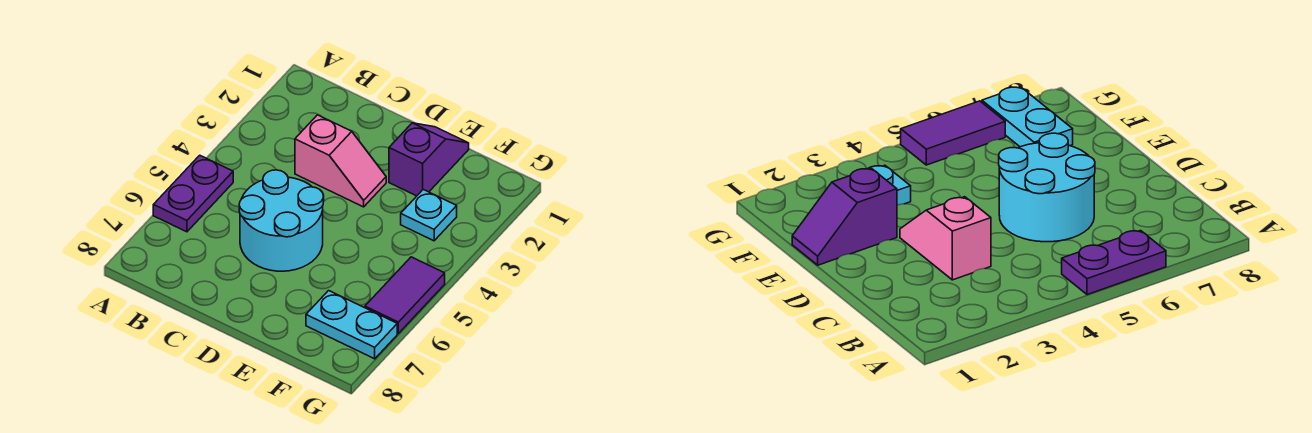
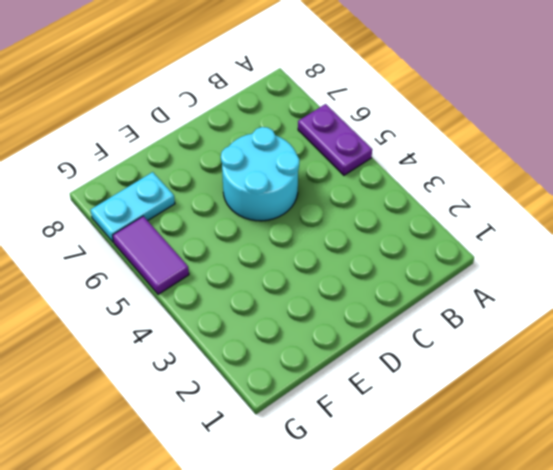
none -> pink slope C3:D3 level 1 top C
none -> purple slope E1:E2 level 1 top 2

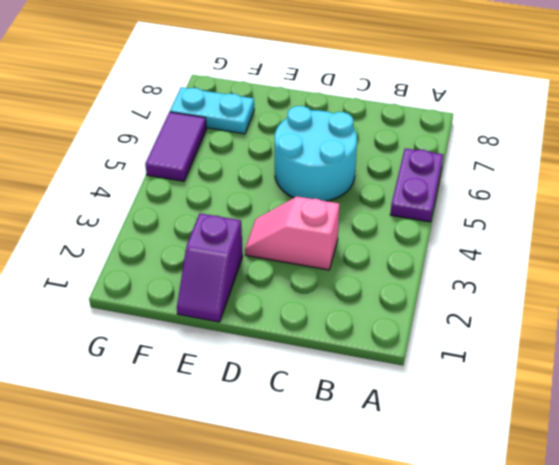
none -> cyan plate F3 level 1

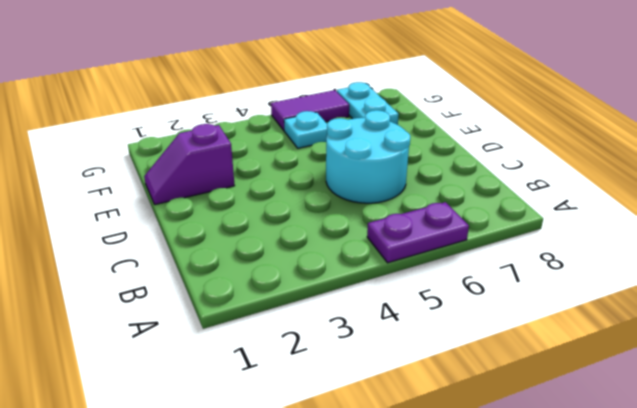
cyan plate F5 level 1 -> cyan plate F3 level 1
none -> pink slope C3:D3 level 1 top C

